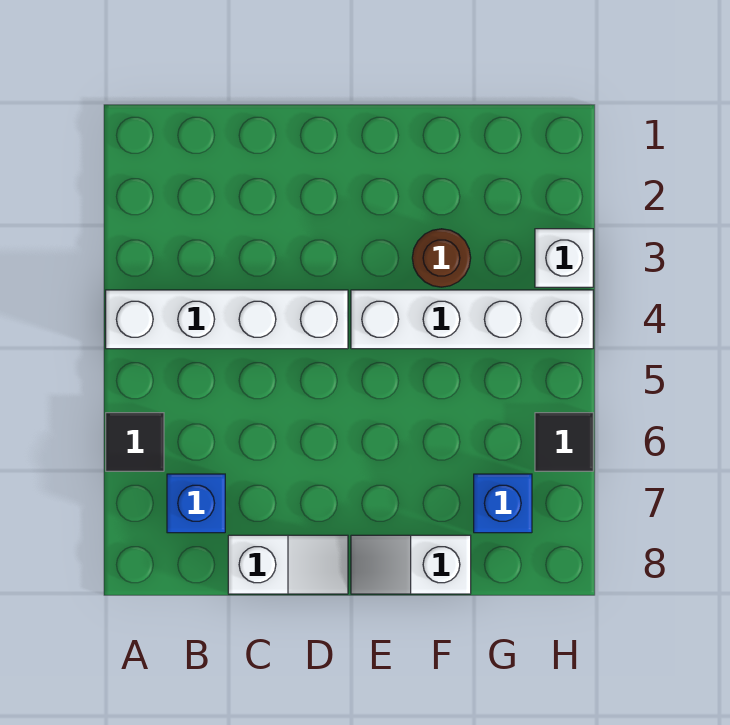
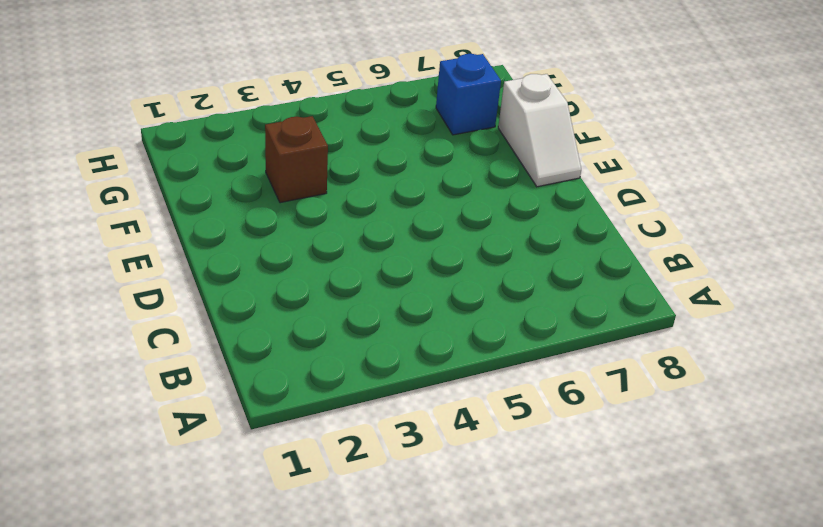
brown brick F3 level 1 -> brown round brick F3 level 1
none -> white brick A4:D4 level 1
none -> black tile A6 level 1

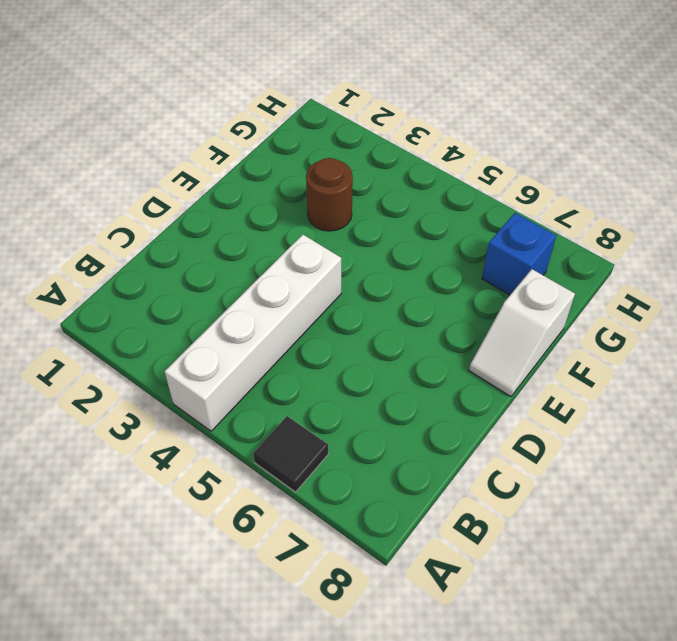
none -> blue brick B7 level 1
none -> white slope C8:D8 level 1 top C

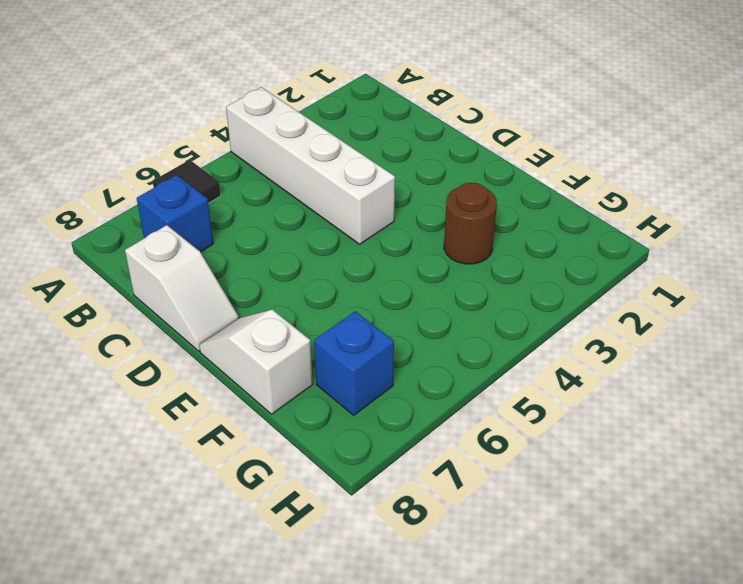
none -> white brick E4:H4 level 1
none -> white brick H3 level 1

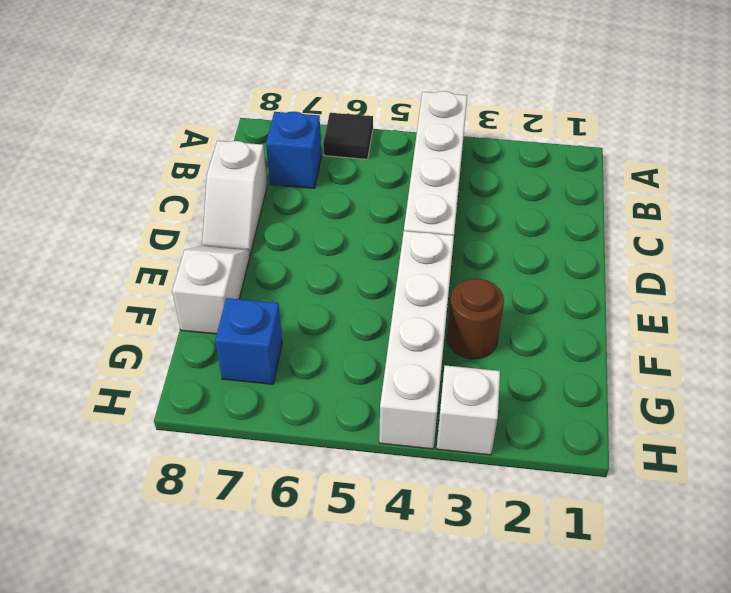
none -> black tile H6 level 1

